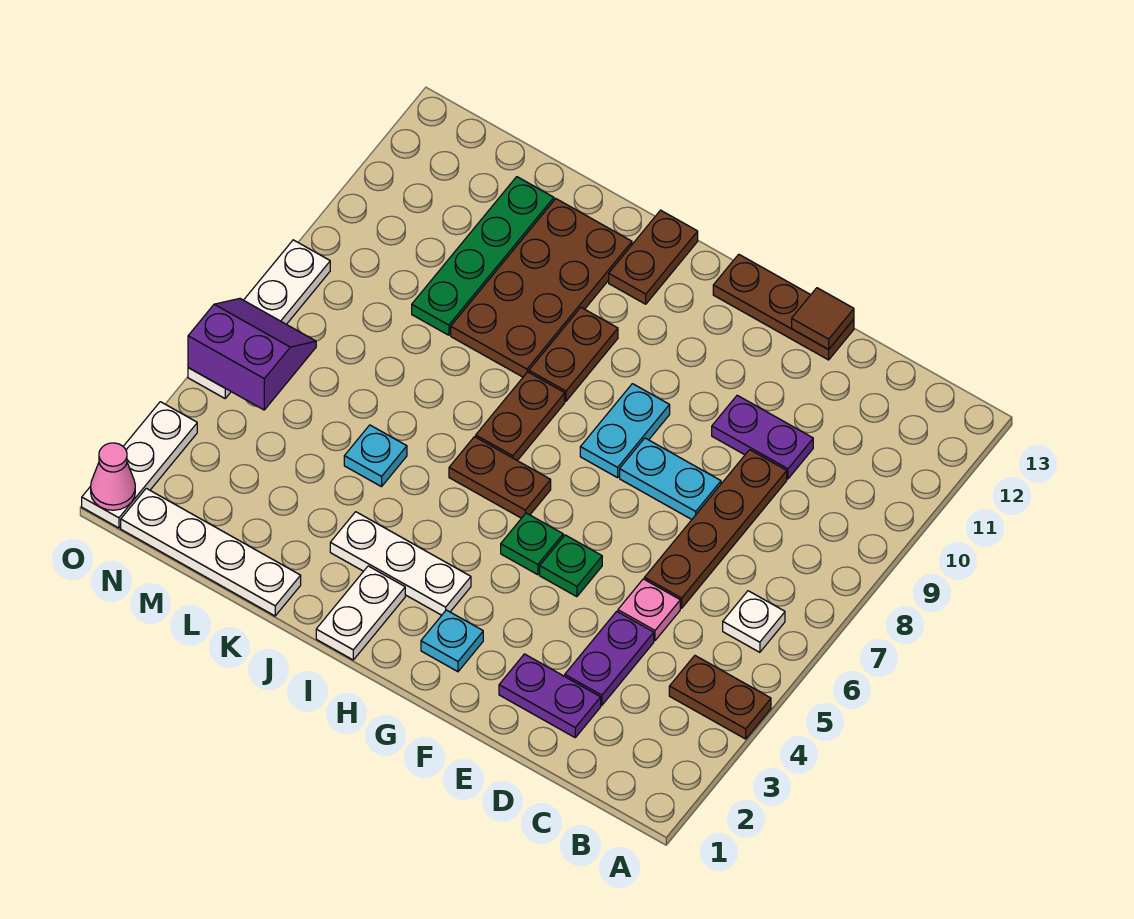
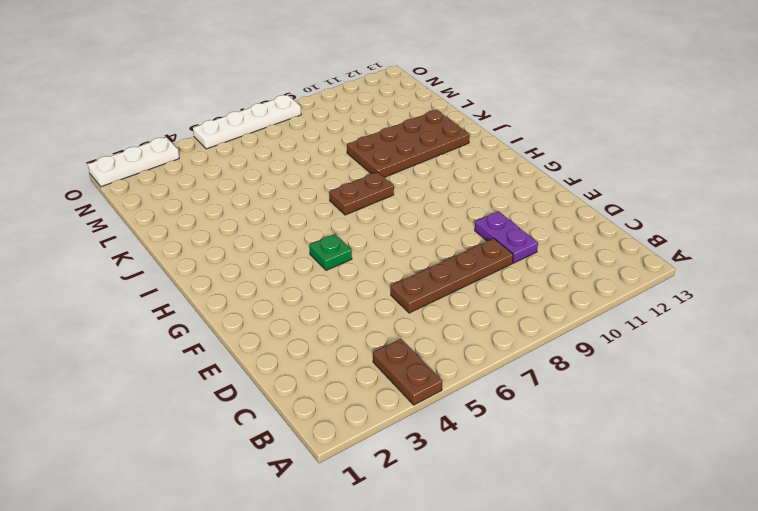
none -> white plate B6 level 1
none -> purple plate D2:E2 level 1
none -> purple plate D3:D4 level 1

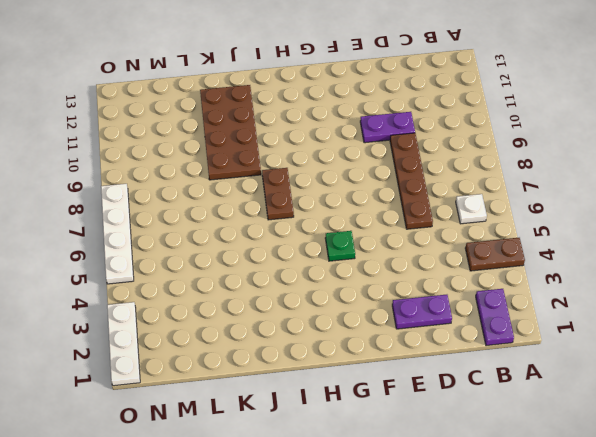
purple plate B1:B2 level 1 -> purple plate D3:D4 level 1
none -> pink plate D5 level 1
none -> cyan plate E8:F8 level 1
none -> brown plate E13:G13 level 1

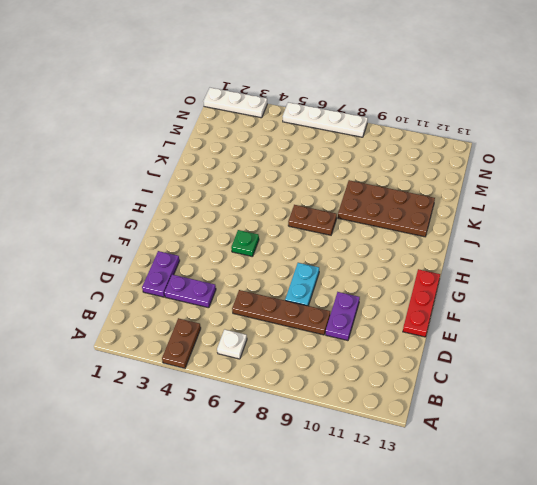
red plate E13:G13 level 1 -> brown plate E13:G13 level 1
none -> pink plate D5 level 1
none -> green plate F5 level 1
none -> cyan plate G2 level 1

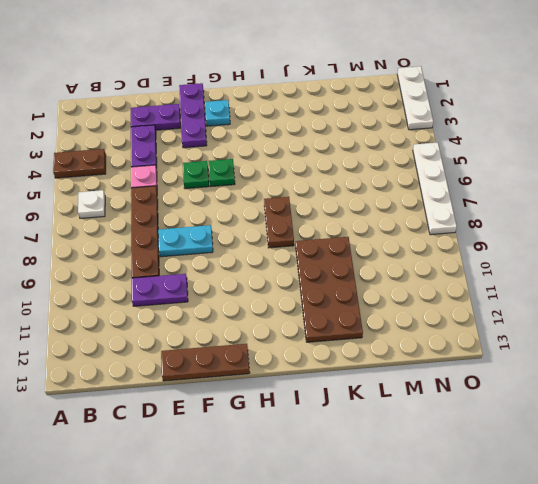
purple plate F1:F3 level 1 -> none
none -> cyan plate G8:G9 level 1
none -> white plate H3:J3 level 1
none -> brown plate H6:I6 level 1

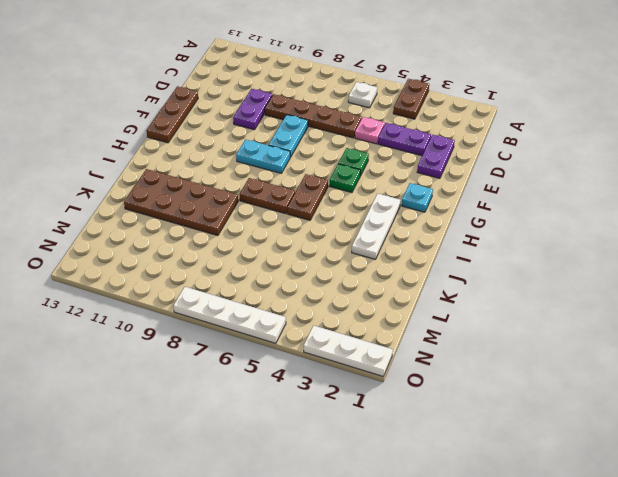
none -> white plate I1:I2 level 1
none -> brown plate I9:I10 level 1
none -> brown plate I12:I13 level 1

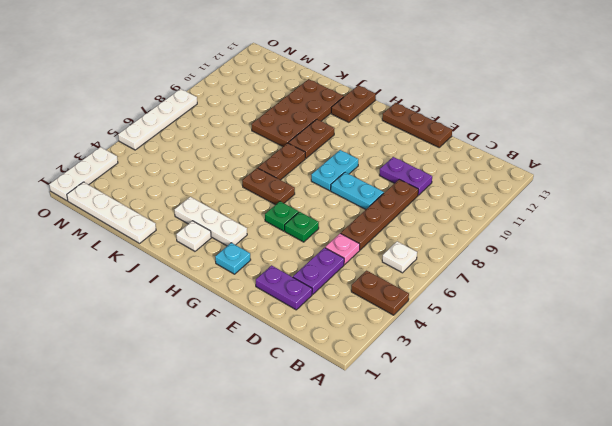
white plate I2 level 1 -> white plate I1:I2 level 1
none -> cyan plate K5 level 1
none -> green plate L9:L12 level 1
none -> brown tile E13 level 2

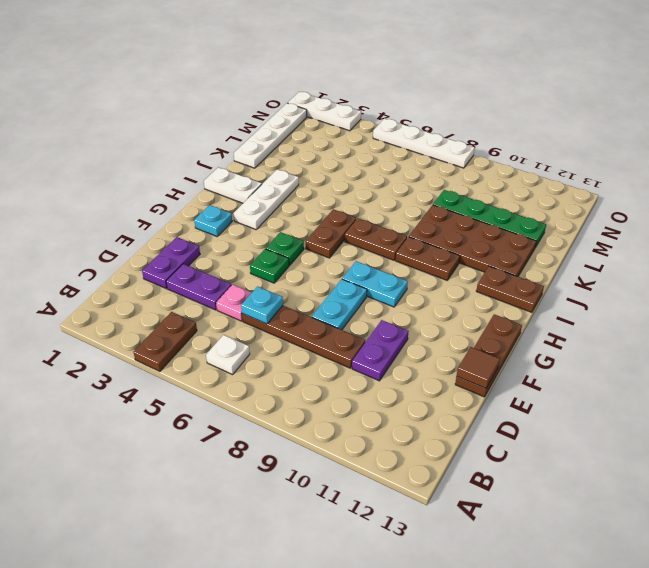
cyan plate D6 level 2 -> cyan plate K5 level 1
none -> purple slope N5:O6 level 2 top 5
none -> pink cone O1 level 2

